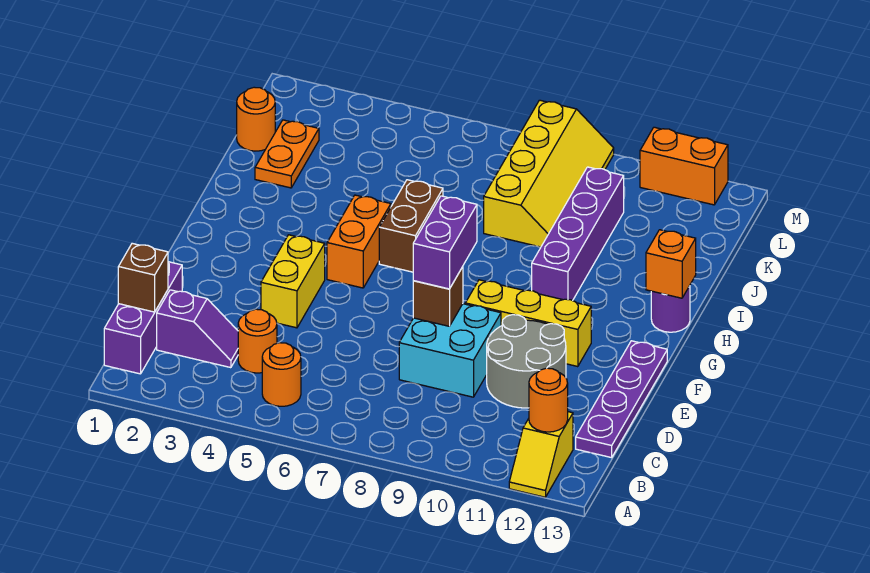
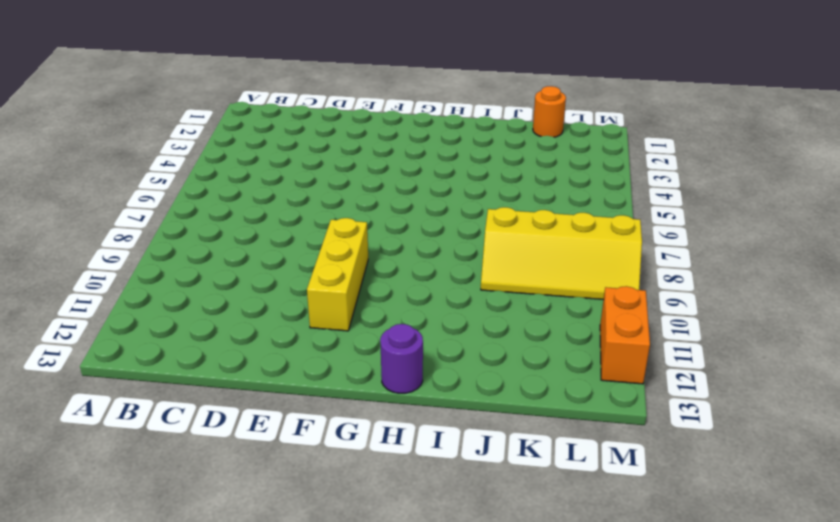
none -> yellow slope A12:B12 level 1 top B
none -> purple brick B1:D1 level 1
none -> orange round brick B5 level 1

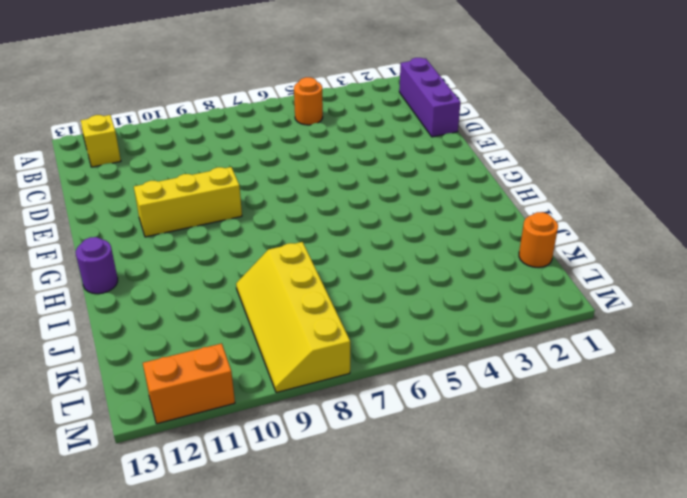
none -> purple slope C2:C3 level 1 top 2
none -> orange round brick C4 level 1
none -> purple plate C13:F13 level 1

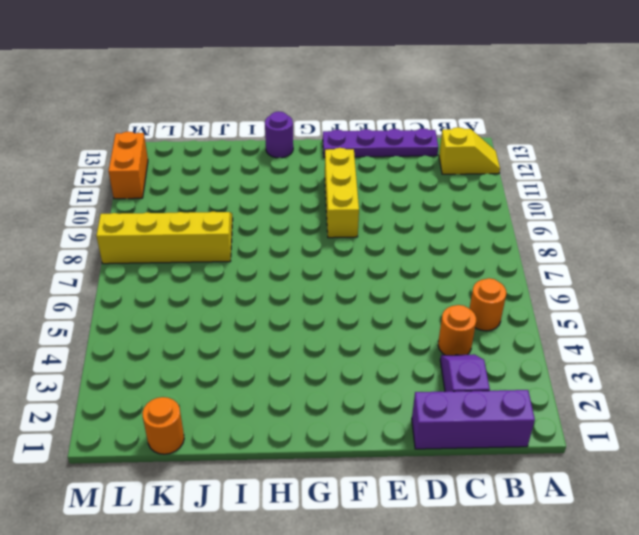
none -> cyan brick D8:E9 level 1
none -> grey round brick D10:E11 level 1
none -> yellow brick E4:F4 level 1

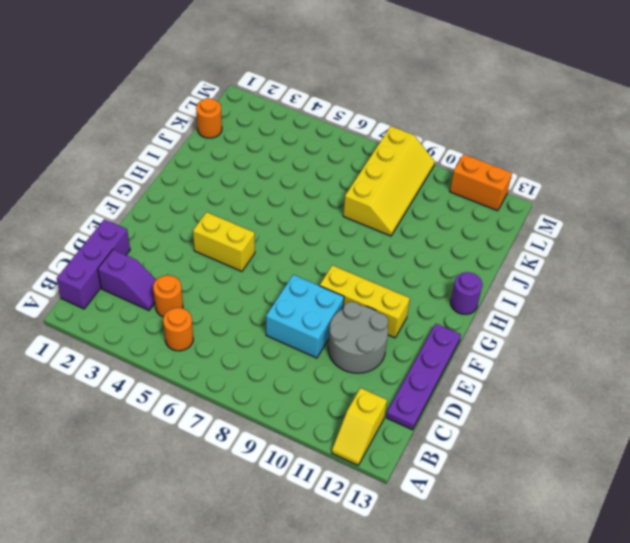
yellow brick F4:F5 level 1 -> yellow brick E4:F4 level 1
none -> orange brick G5:H5 level 1
none -> brown brick H6:I6 level 1
none -> purple brick H10:K10 level 1

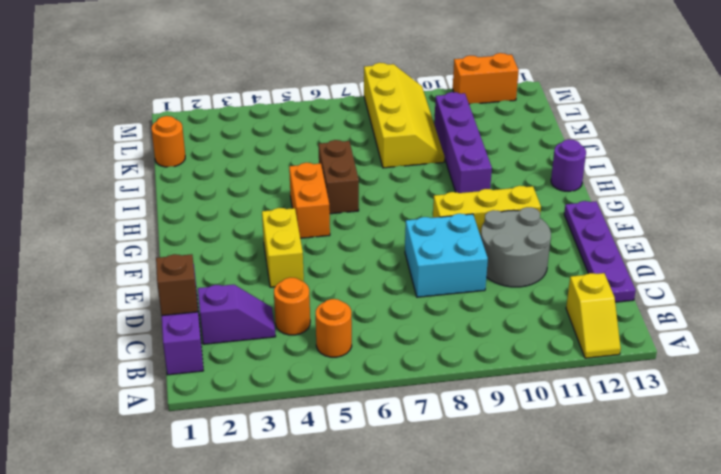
none -> orange plate J2:K2 level 1
none -> orange round brick B12 level 2
none -> brown brick E8 level 2

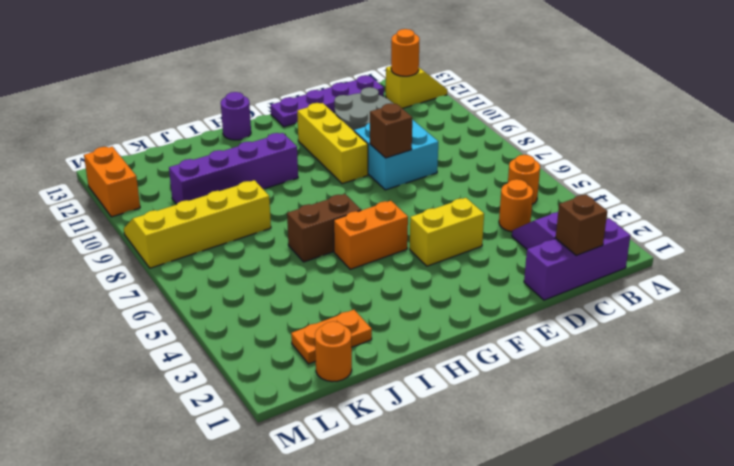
none -> orange brick H13 level 2
none -> purple brick E8:F8 level 3

